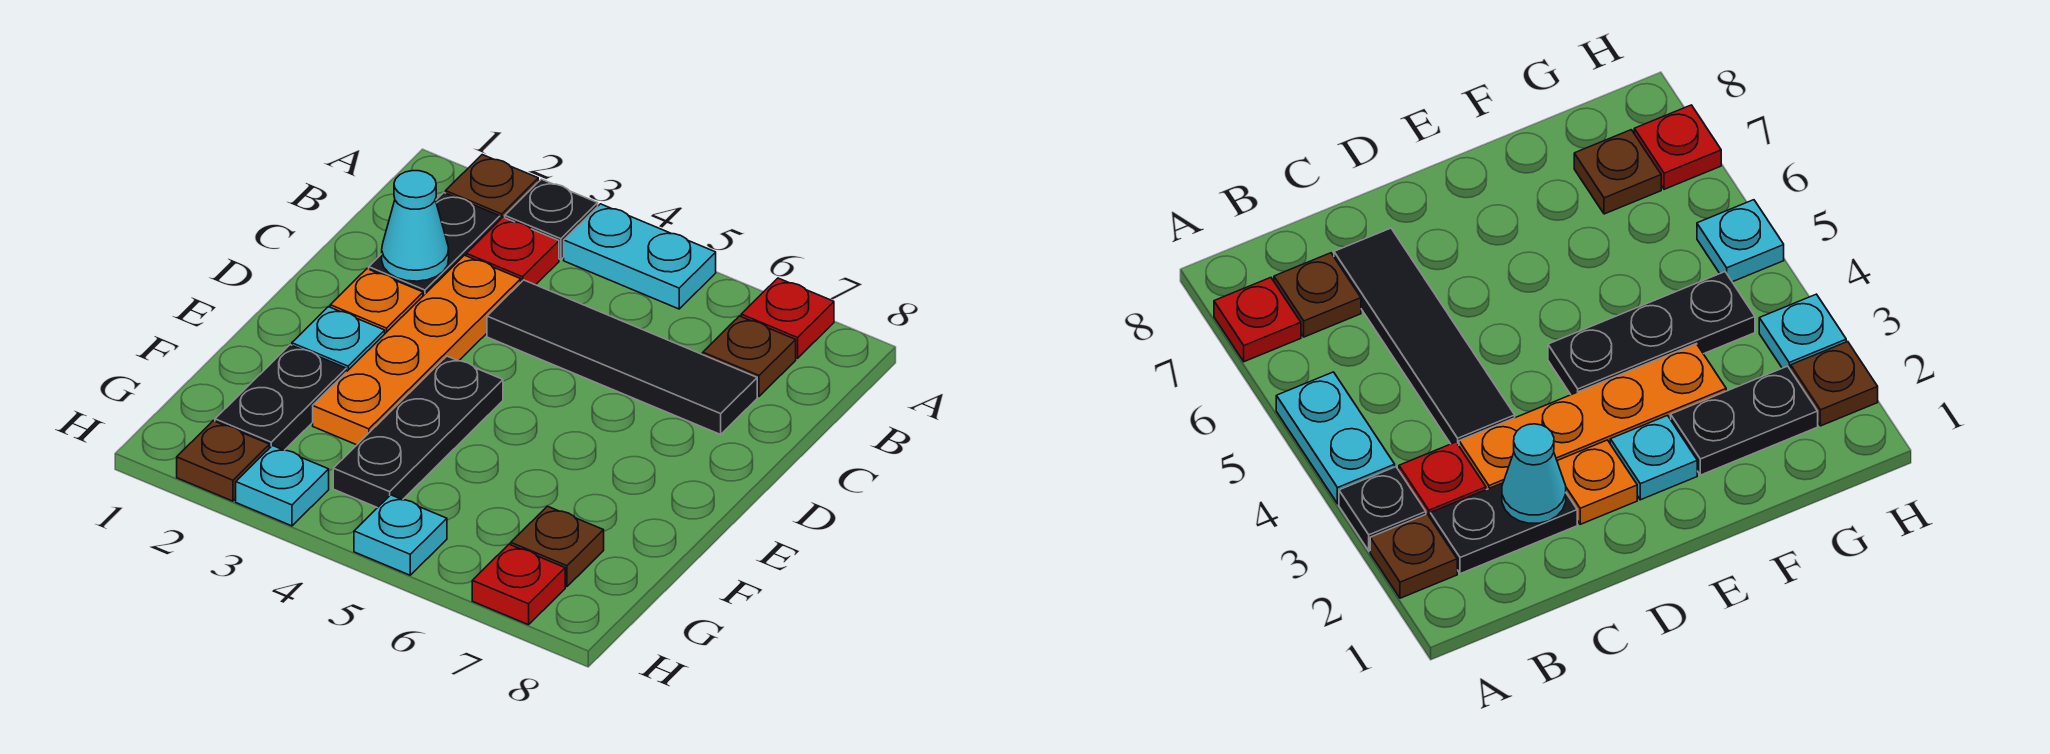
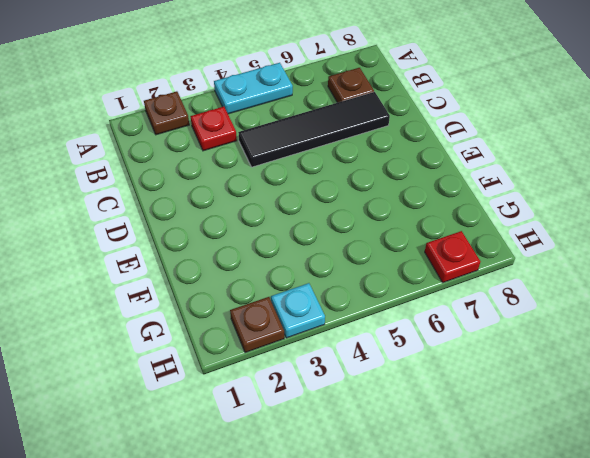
none -> black plate A3 level 1
none -> red plate A7 level 1
none -> black plate B2:C2 level 1

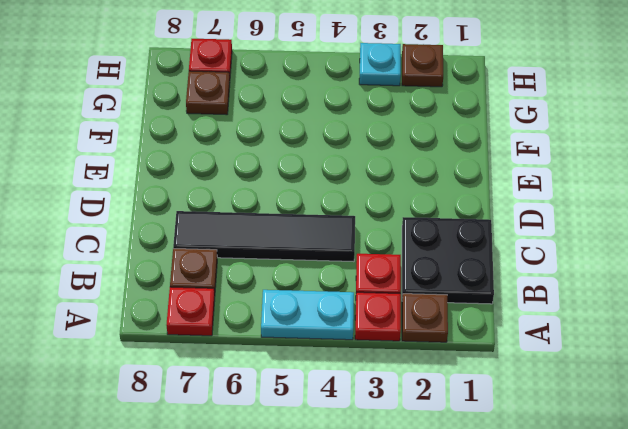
red plate A3 level 1 -> black plate A3 level 1
black plate B1:C2 level 1 -> black plate B2:C2 level 1
none -> orange plate C3:F3 level 1
none -> orange plate D2 level 1
none -> cyan plate E2 level 1

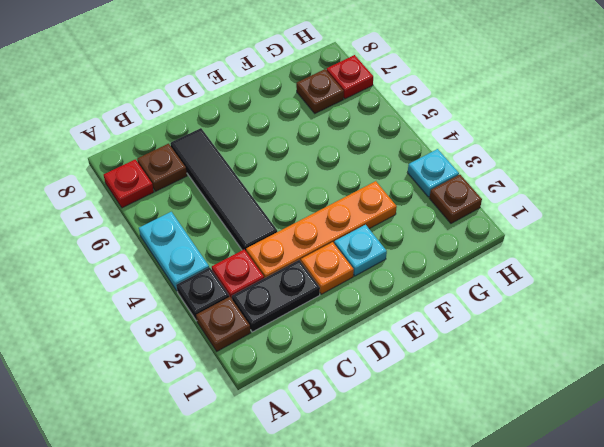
none -> black plate E4:G4 level 1
none -> black plate F2:G2 level 1
none -> cyan plate H5 level 1

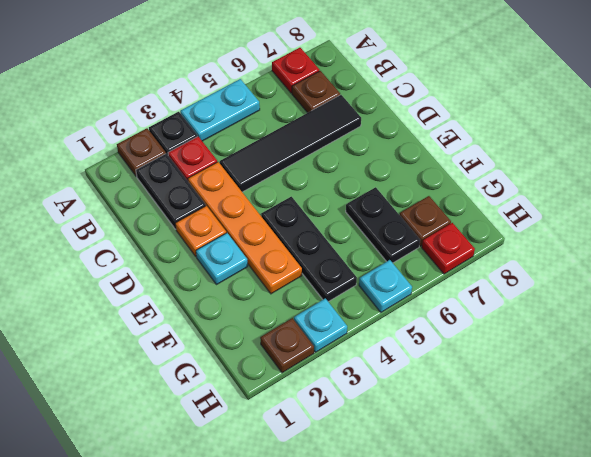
black plate F6:G6 level 1 -> black plate F2:G2 level 1
none -> cyan cone C2 level 2

